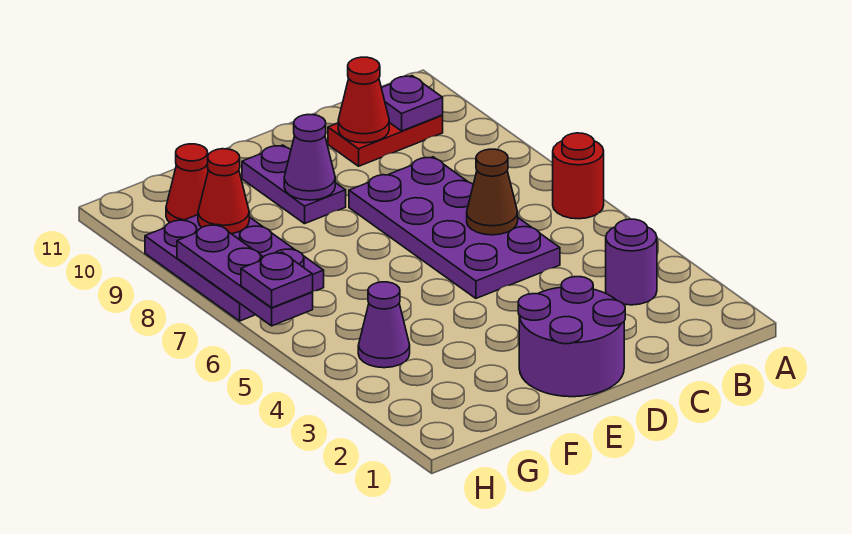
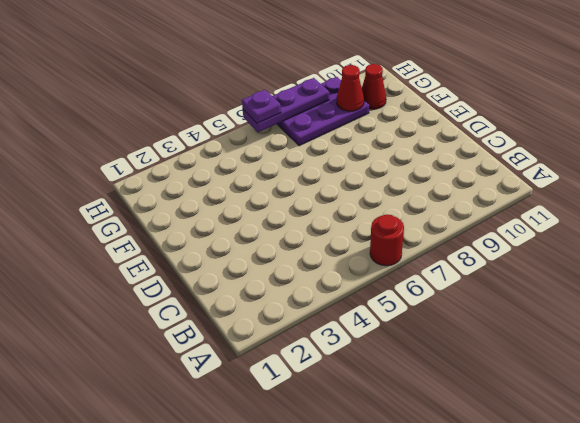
none -> purple round brick B3 level 1
none -> red plate B10:C10 level 1
none -> purple plate C5:D8 level 1

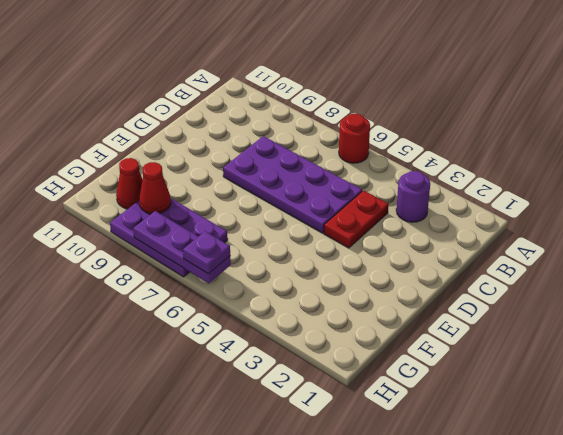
red plate C4:D4 level 1 -> red plate B10:C10 level 1
none -> purple round brick D1:E2 level 1
none -> purple plate E9:E10 level 1
none -> purple cone G4 level 1

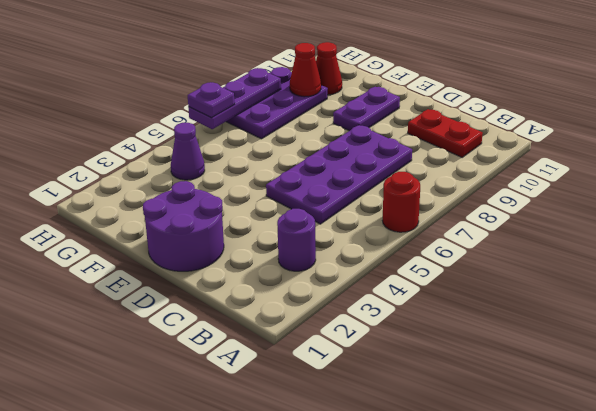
none -> purple plate B10 level 2
none -> brown cone C6 level 2
none -> red cone C10 level 2

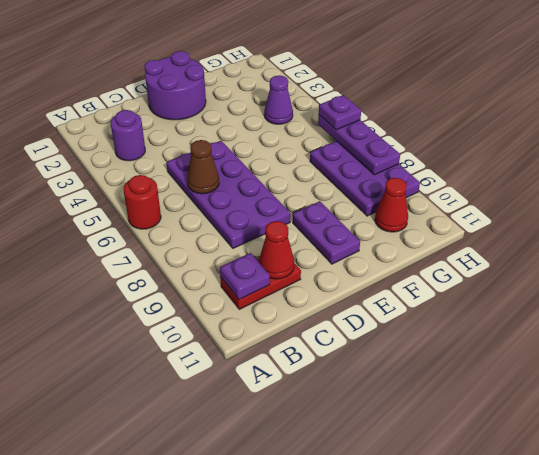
none -> purple cone E9 level 2
none -> red cone G9 level 2

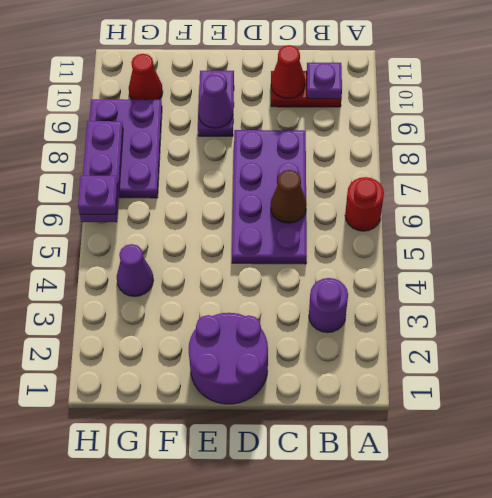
none -> red cone G9 level 2

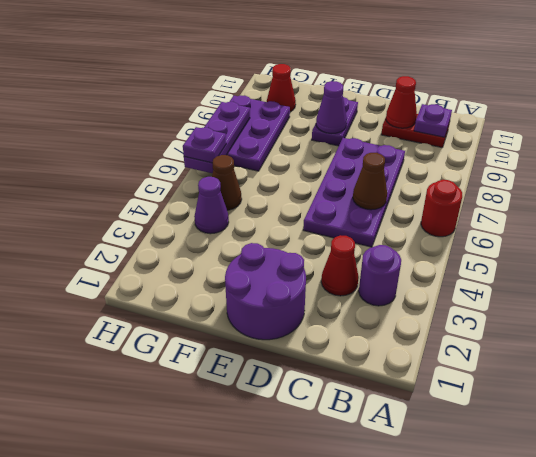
red cone C3 level 1 -> red cone G9 level 2
brown cone G5 level 1 -> none

